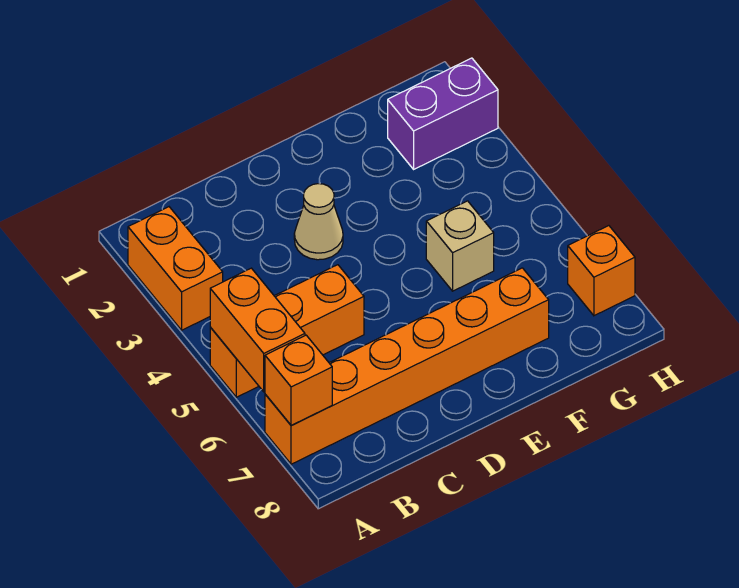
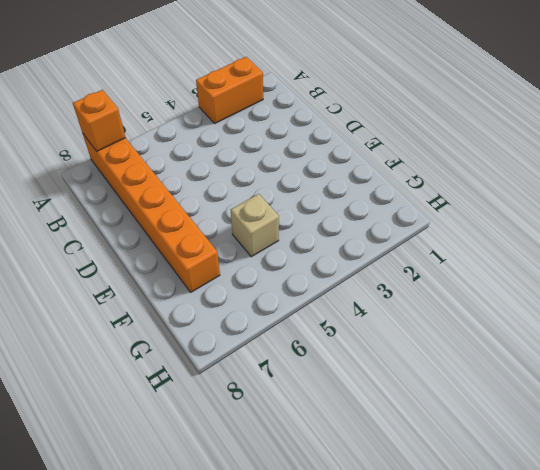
none -> orange brick A5:C5 level 1
none -> tan cone D3 level 1

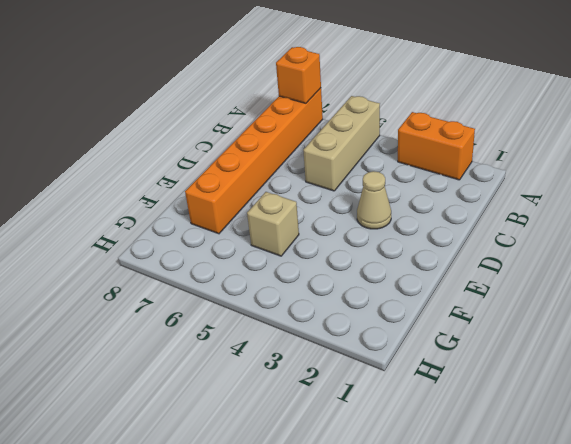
tan brick A5:C5 level 1 -> orange brick A5:C5 level 1
none -> purple brick G2:H2 level 1
none -> orange brick H7 level 1

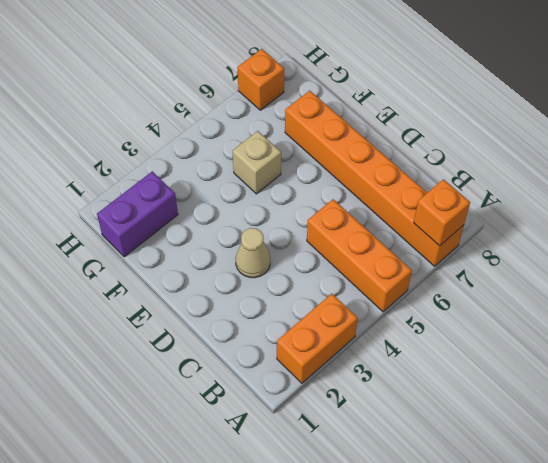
purple brick G1:G2 level 1 -> purple brick G2:H2 level 1
none -> orange brick A5:A6 level 2

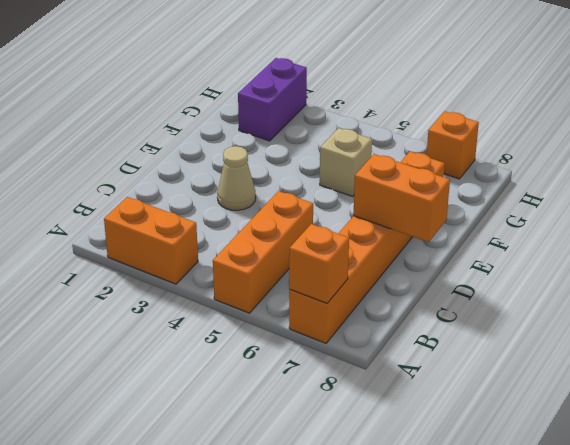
orange brick D7:D8 level 2 -> orange brick A5:A6 level 2

